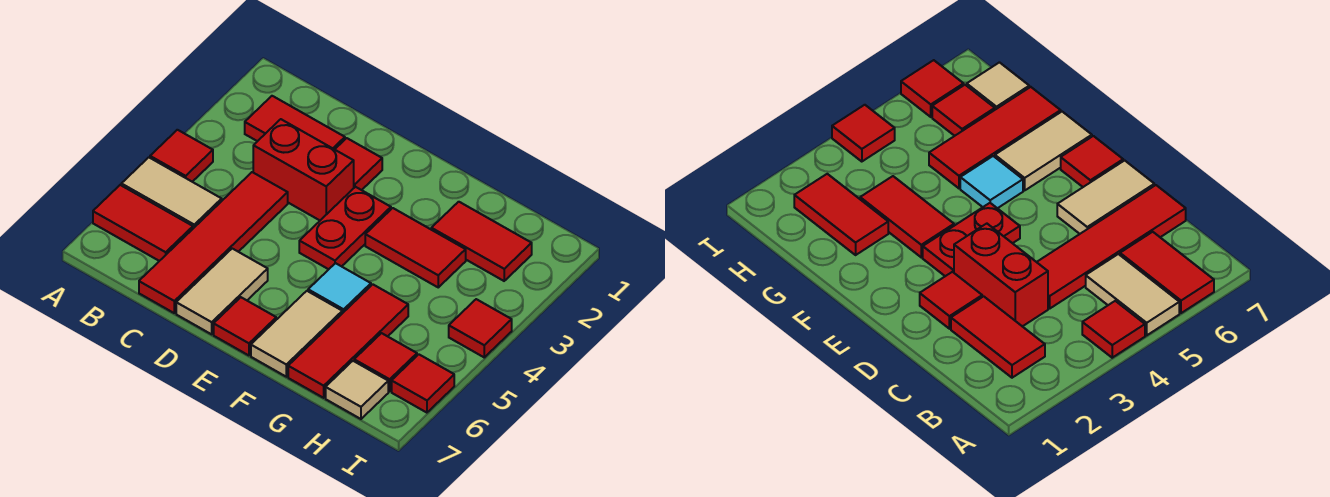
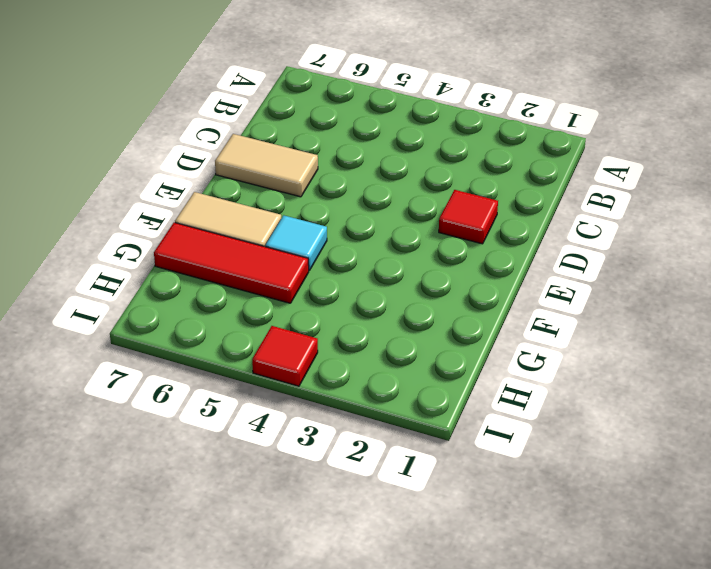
none -> red tile A4 level 1
none -> tan tile A5:B5 level 1
none -> red tile A6:B6 level 1

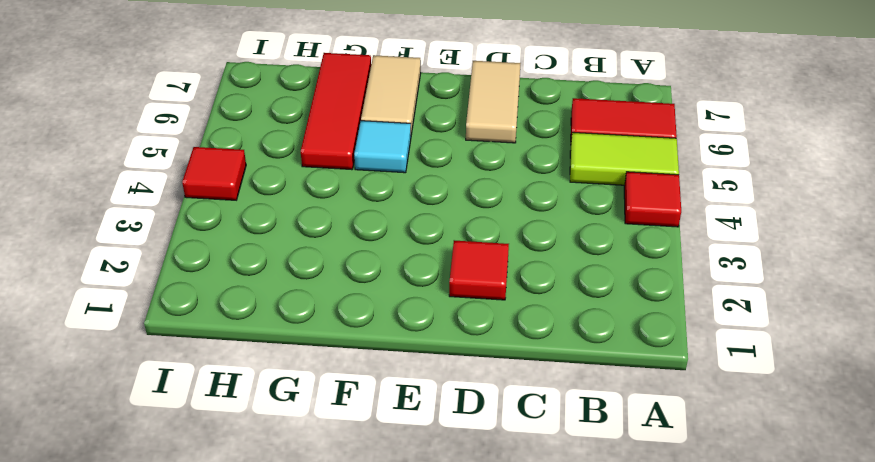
lime tile A5:B5 level 1 -> tan tile A5:B5 level 1
none -> red tile B2:C2 level 1
none -> red brick C3:D3 level 1
none -> red tile C4:C7 level 1

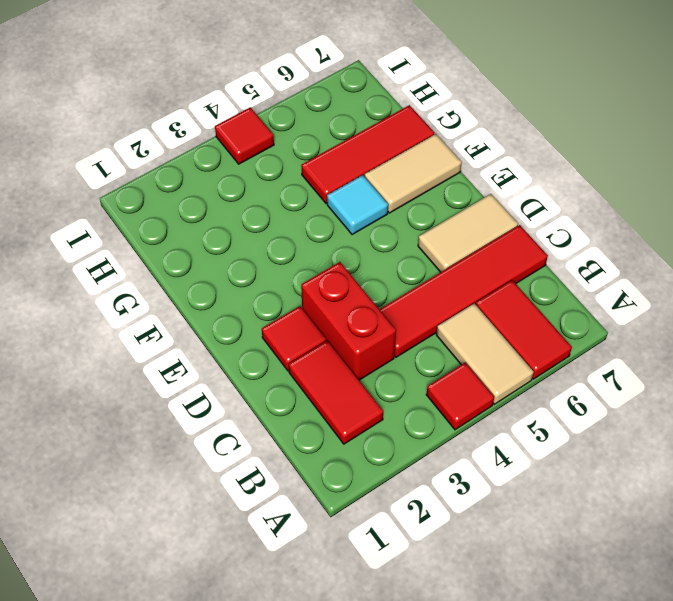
none -> red plate E3:E4 level 1
none -> red tile E7 level 1
none -> red tile F3:G3 level 1

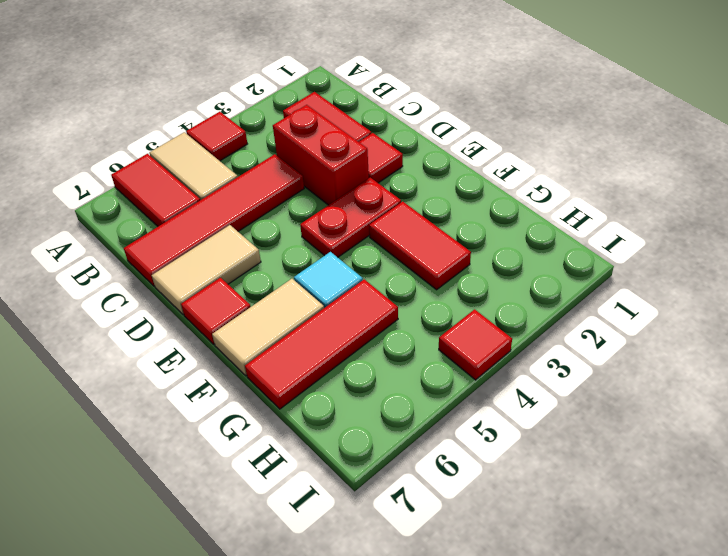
none -> red tile G2:H2 level 1
none -> red tile H6 level 1
none -> tan tile H7 level 1

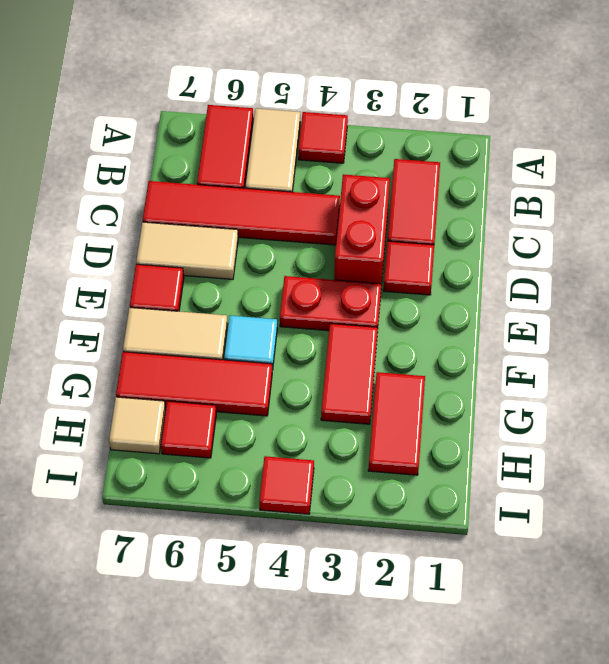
none -> red tile I6 level 1

